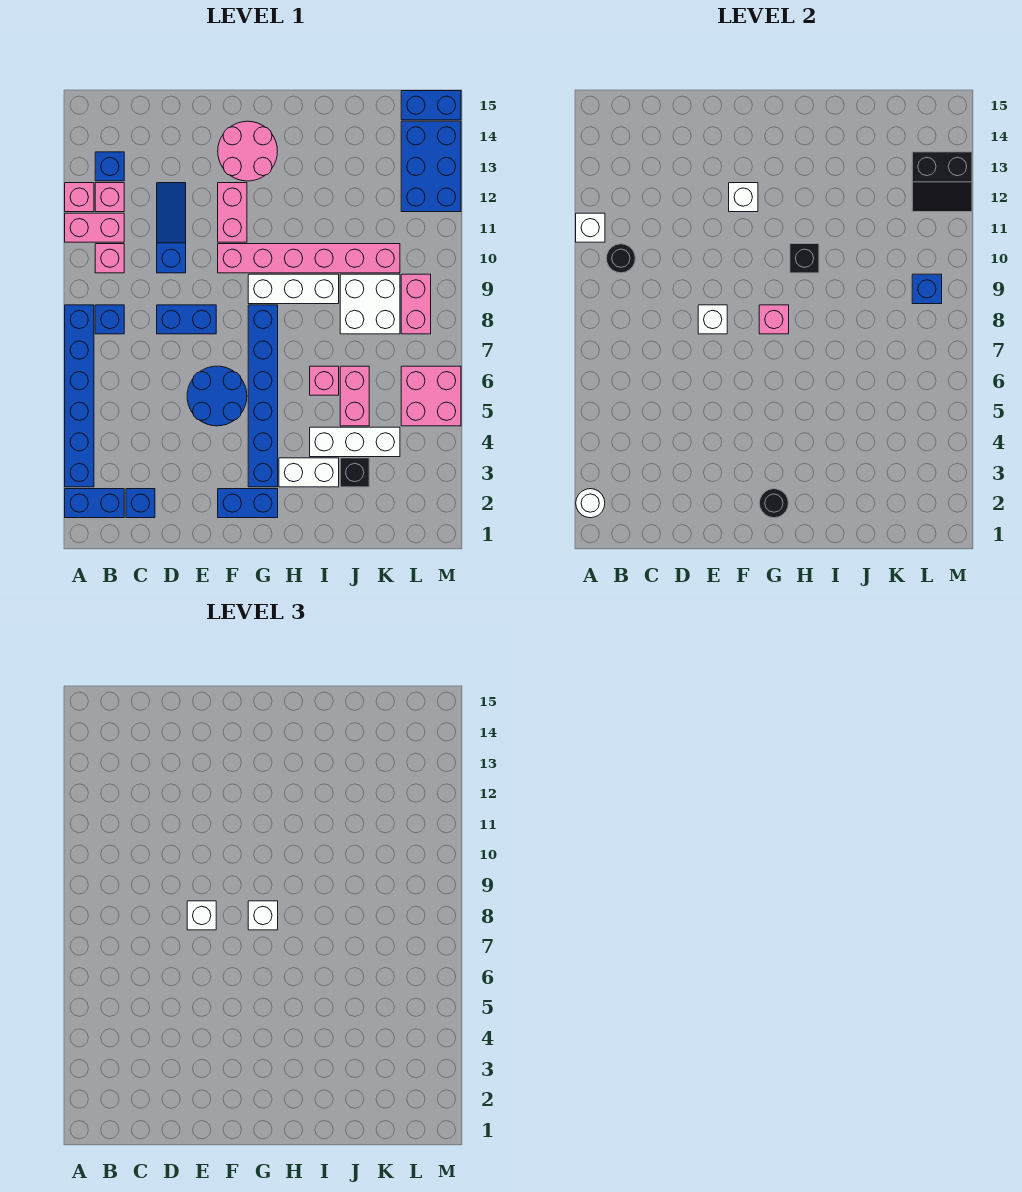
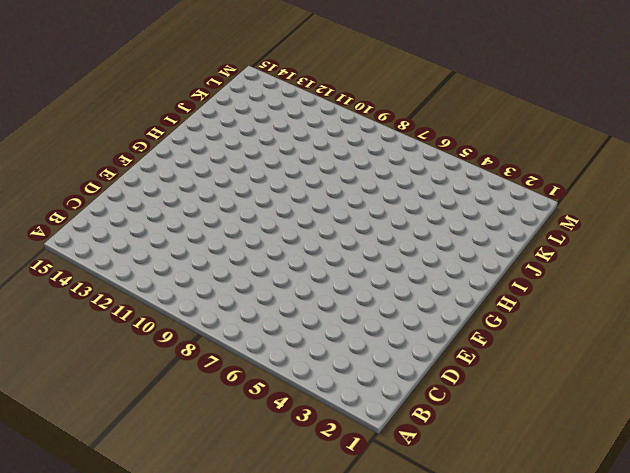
none -> blue brick A2:B2 level 1
none -> blue brick A3:A8 level 1
none -> pink brick A11:B11 level 1
none -> pink brick A12 level 1

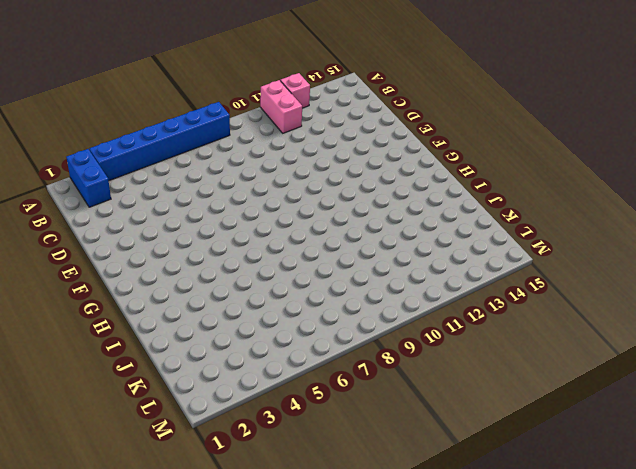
none -> blue brick B8 level 1
none -> pink brick B10 level 1
none -> pink brick B12 level 1
none -> blue brick B13 level 1

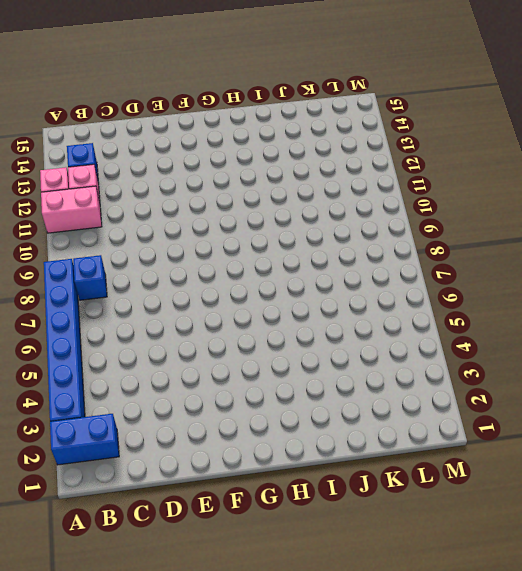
none -> pink brick B10 level 1
none -> blue brick C2 level 1
none -> blue brick D8:E8 level 1
none -> blue slope D10:D12 level 1 top 10

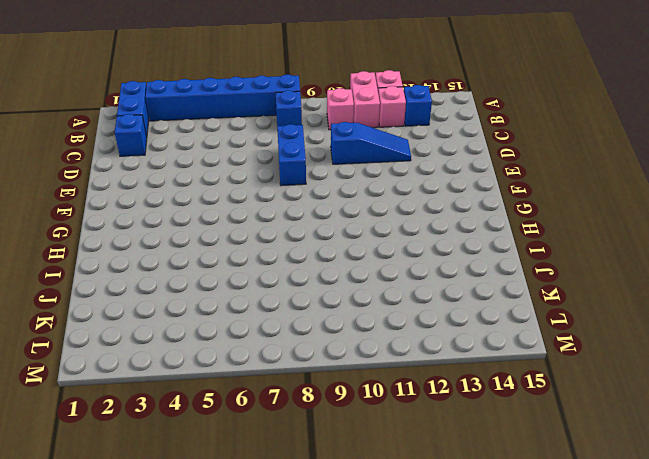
none -> blue round brick E5:F6 level 1
none -> blue brick F2:G2 level 1
none -> pink brick F10:K10 level 1
none -> pink brick F11:F12 level 1

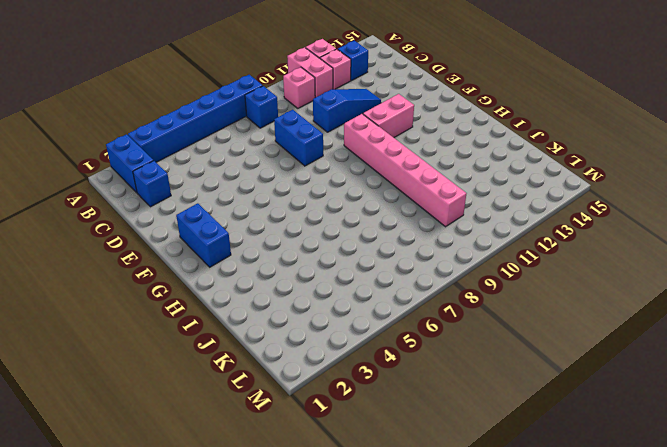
none -> blue round brick E5:F6 level 1
none -> pink round brick F13:G14 level 1
none -> blue brick G3:G8 level 1
none -> white brick G9:I9 level 1

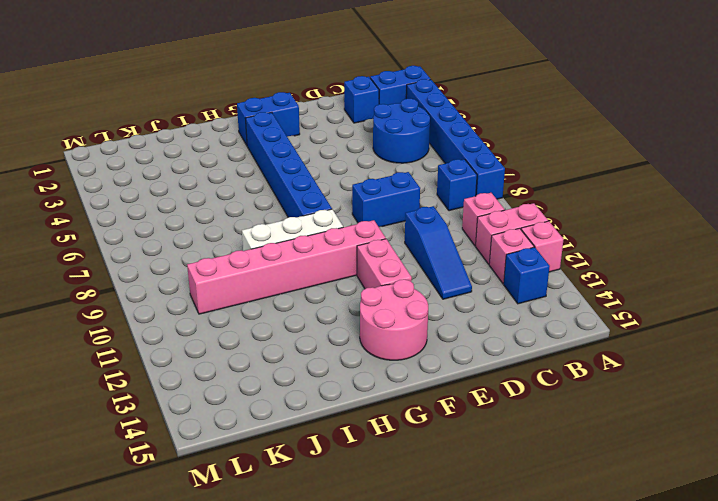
blue round brick B4:C5 level 1 -> blue round brick E5:F6 level 1
none -> white brick H3:I3 level 1
none -> white brick I4:K4 level 1
none -> pink brick I6 level 1
none -> black brick J3 level 1

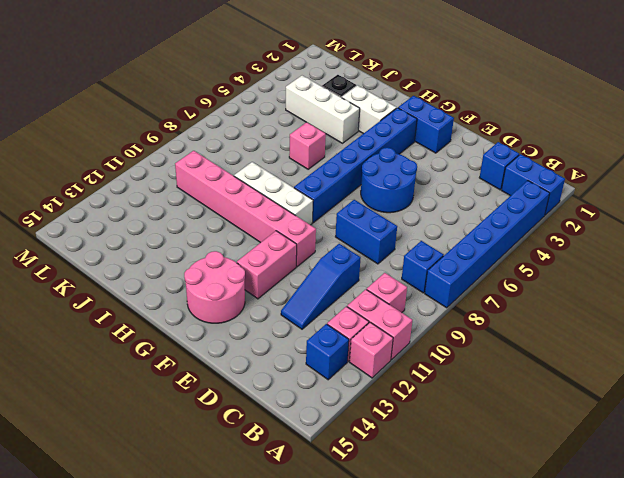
none -> pink brick J5:J6 level 1
none -> white brick J8:K9 level 1
none -> pink brick L5:M6 level 1
none -> pink brick L8:L9 level 1

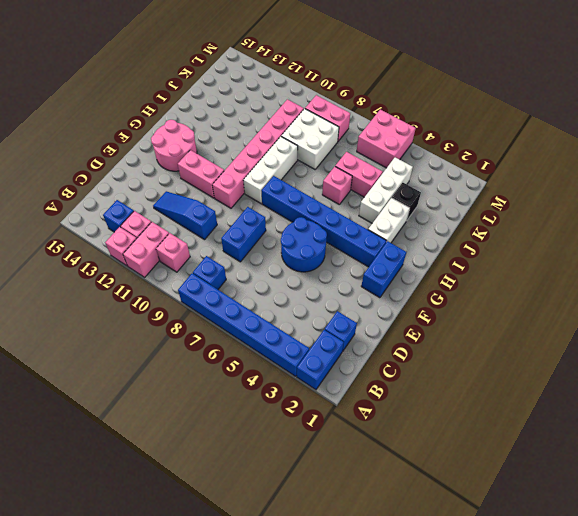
none -> blue brick L12:M14 level 1
none -> blue brick L15:M15 level 1
none -> white round brick A2 level 2
none -> white brick A11 level 2

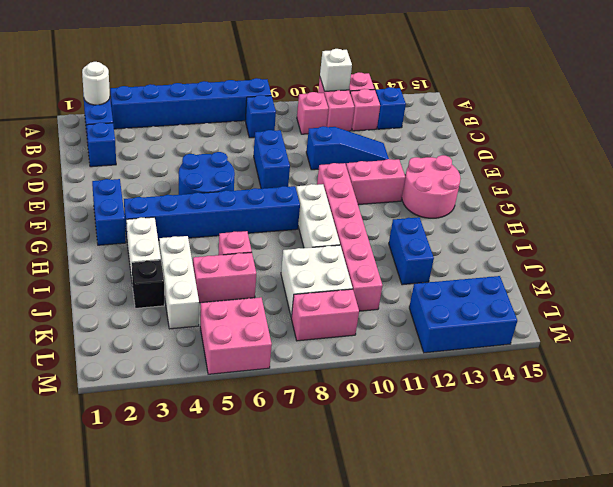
blue brick I12:J12 level 1 -> blue brick L15:M15 level 1
none -> black round brick B10 level 2
none -> white brick E8 level 2
none -> white brick F12 level 2
none -> black round brick G2 level 2

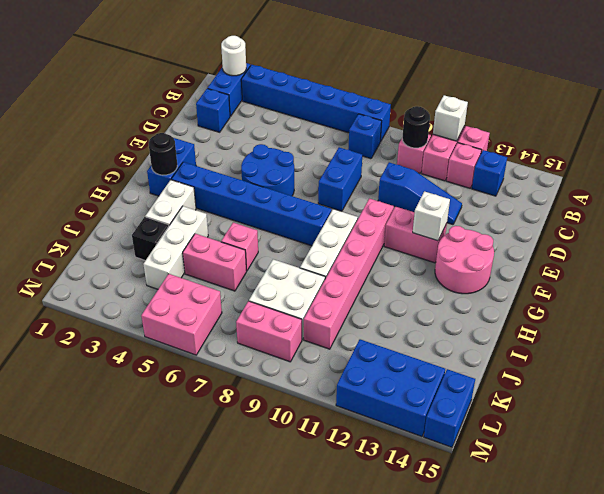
none -> white brick E8 level 2
none -> pink brick G8 level 2
none -> black brick H10 level 2
none -> blue brick L9 level 2

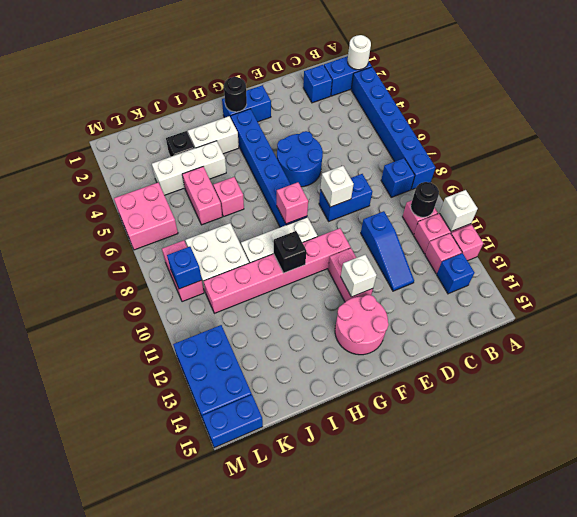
none -> black slope L12:M13 level 2 top 13
none -> white brick E8 level 3
none -> white brick G8 level 3

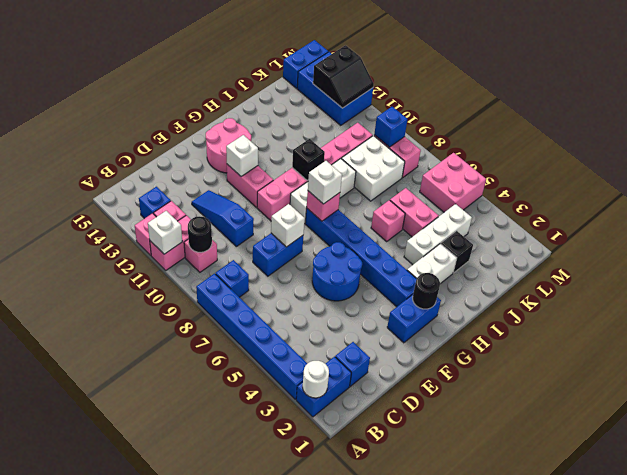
none -> white brick E8 level 3

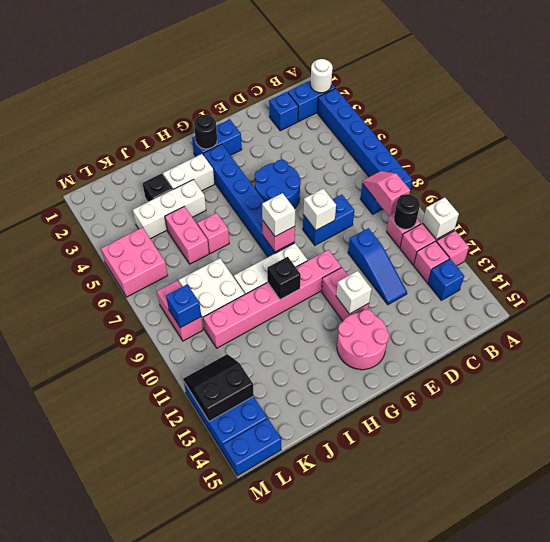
pink slope B8:B9 level 2 top 9 -> none
none -> white brick E8 level 3

